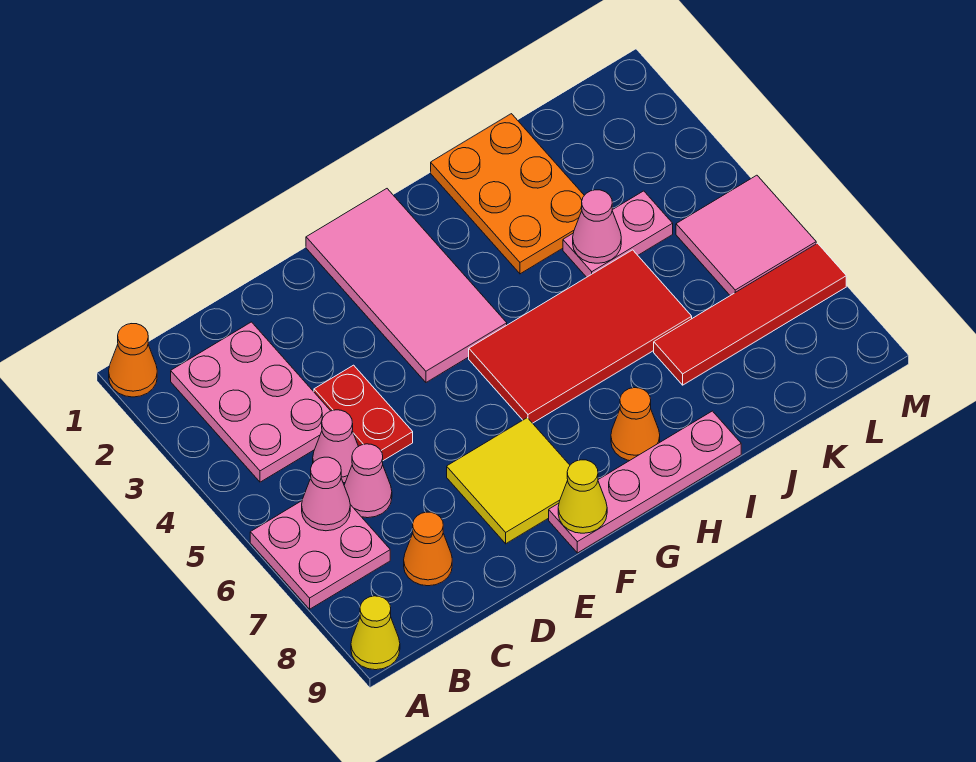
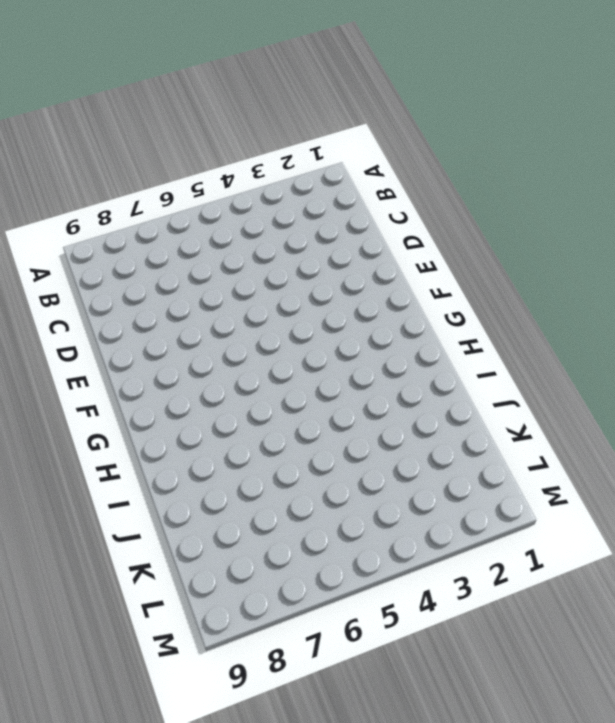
none -> orange cone A1 level 1
none -> pink plate A6:B7 level 1
none -> yellow cone A9 level 1

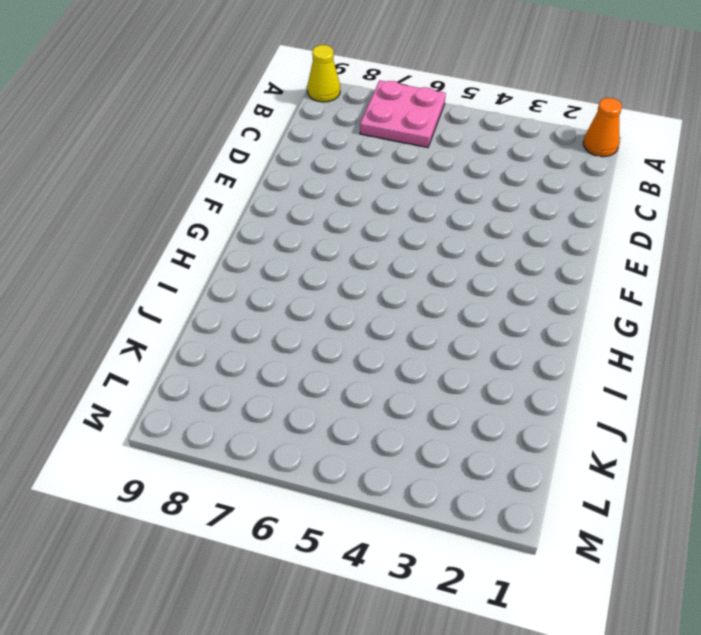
none -> pink plate B2:C4 level 1
none -> pink cone C5 level 1
none -> pink cone C6 level 1

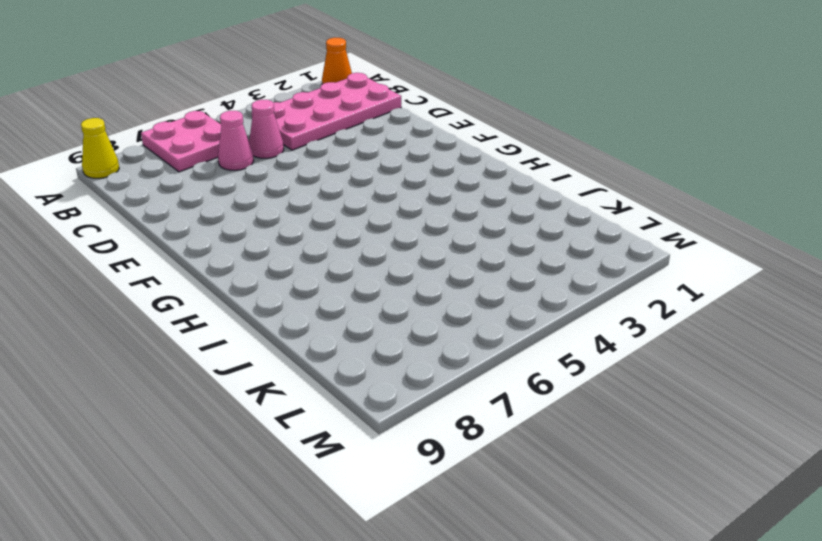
pink plate B1:C4 level 1 -> pink plate B2:C4 level 1
none -> orange cone C8 level 1
none -> red plate D4:D5 level 1
none -> yellow tile E7:F8 level 1

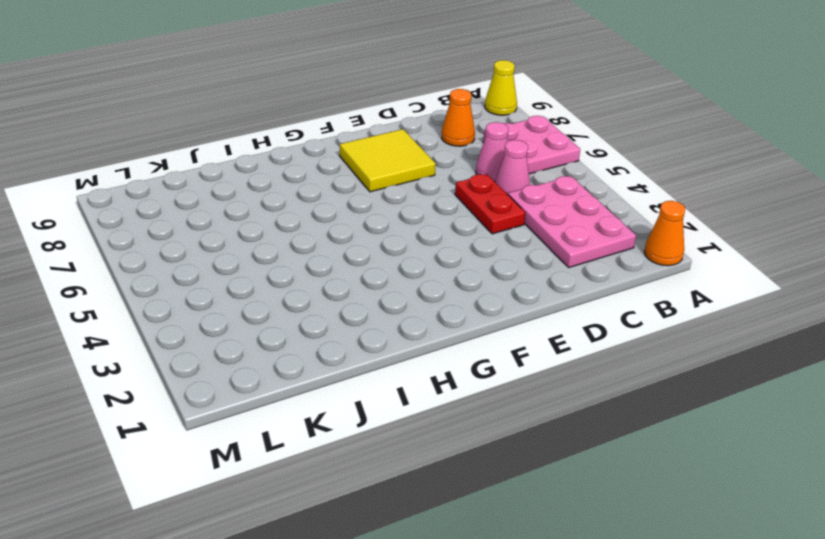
none -> pink tile F1:G4 level 1
none -> pink plate F9:I9 level 1
none -> red tile G5:J6 level 1

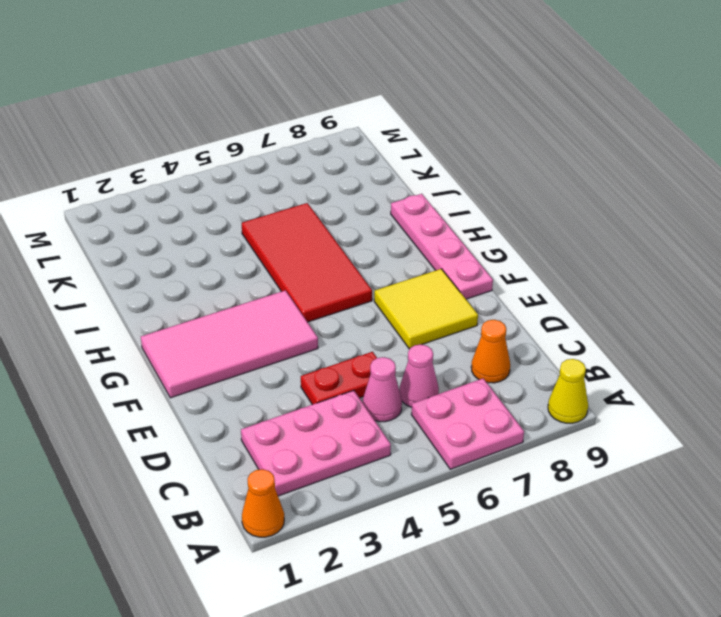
none -> orange cone H8 level 1
none -> orange plate I1:J3 level 1
none -> pink plate J4:K4 level 1

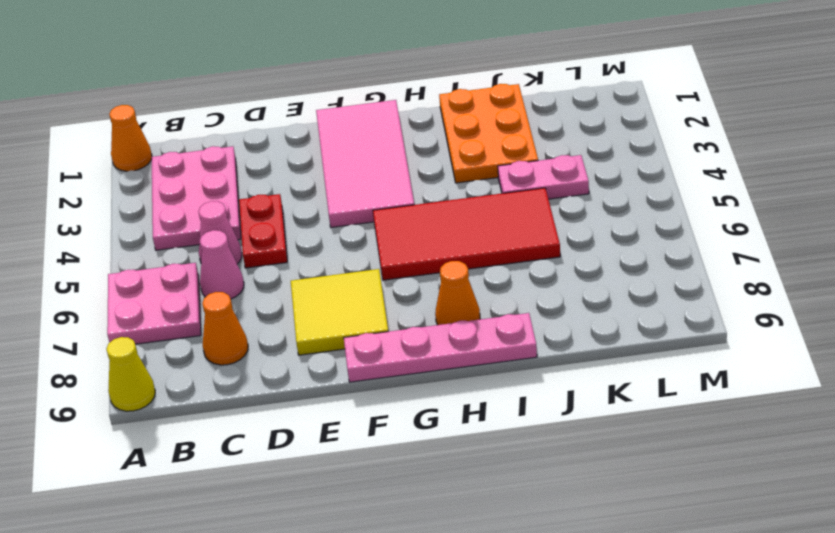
none -> red tile J7:M7 level 1
none -> pink tile L5:M6 level 1
none -> pink cone B6 level 2

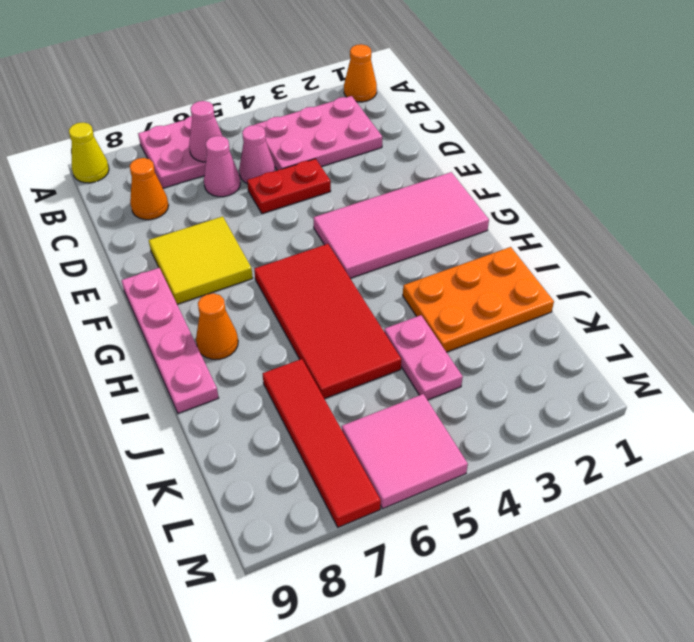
none -> yellow cone F9 level 2
none -> pink cone J4 level 2

